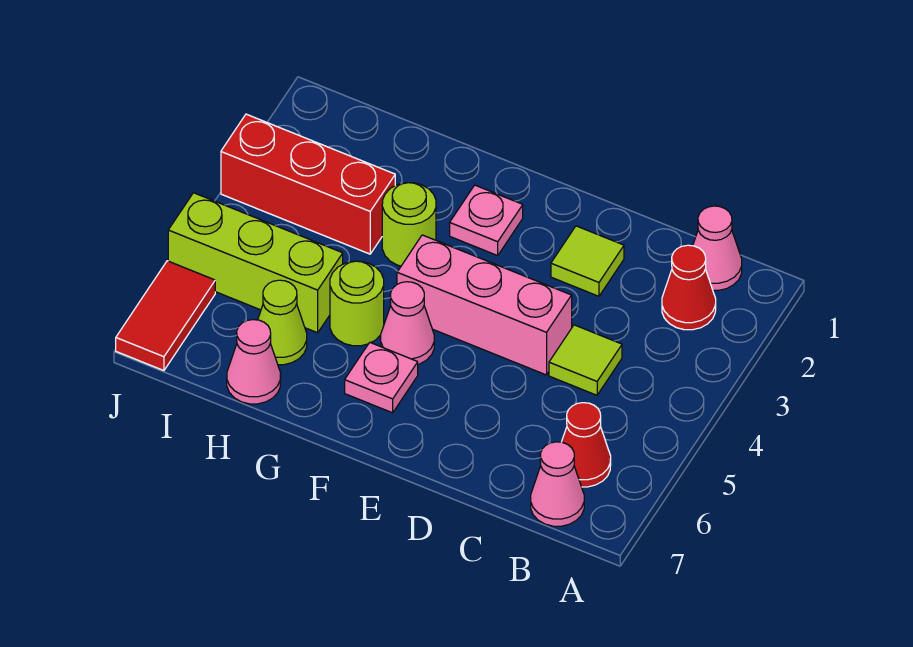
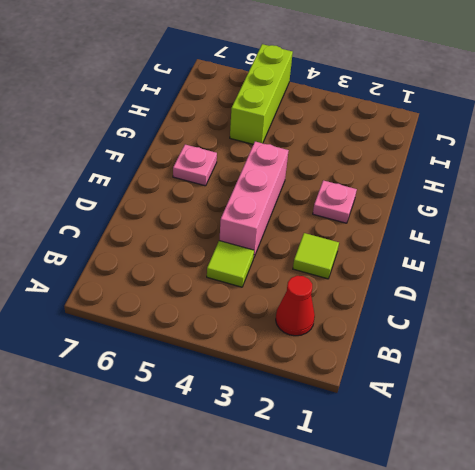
none -> pink cone B1 level 1
none -> red cone B6 level 1
none -> pink cone B7 level 1

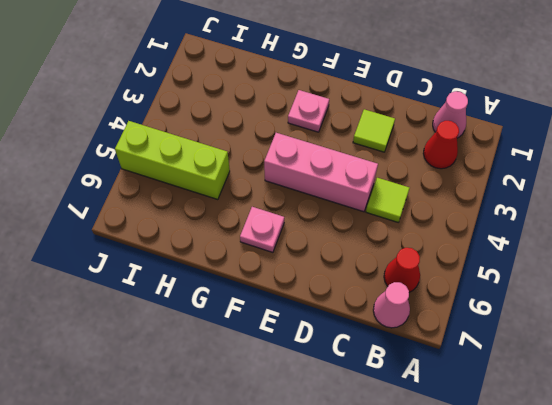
none -> pink cone F5 level 1
none -> lime round brick G3 level 1
none -> lime round brick G5 level 1

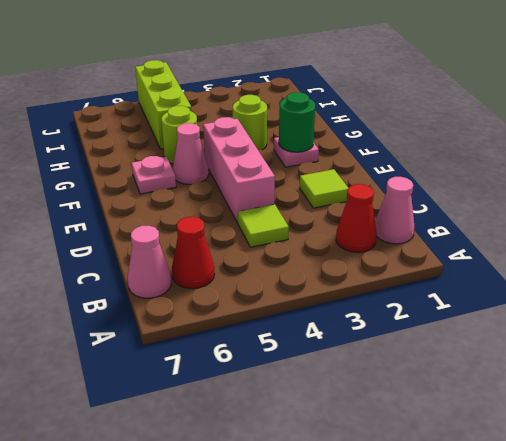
green round brick F2 level 2 -> none
none -> red brick H3:J3 level 1
none -> lime cone H6 level 1
none -> pink cone H7 level 1

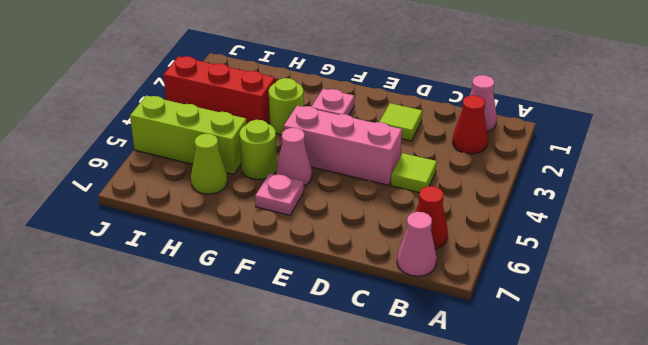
none -> pink cone H7 level 1
none -> red tile J6:J7 level 1

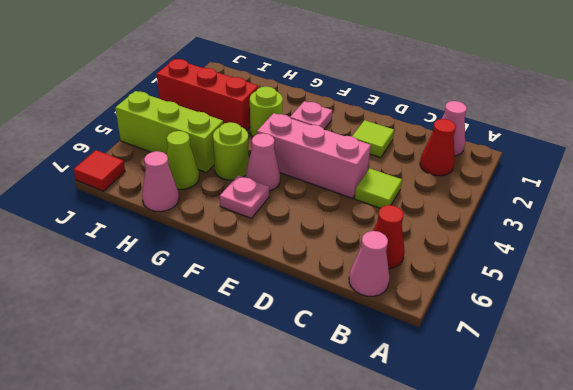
red tile J7 level 1 -> red tile J6:J7 level 1

